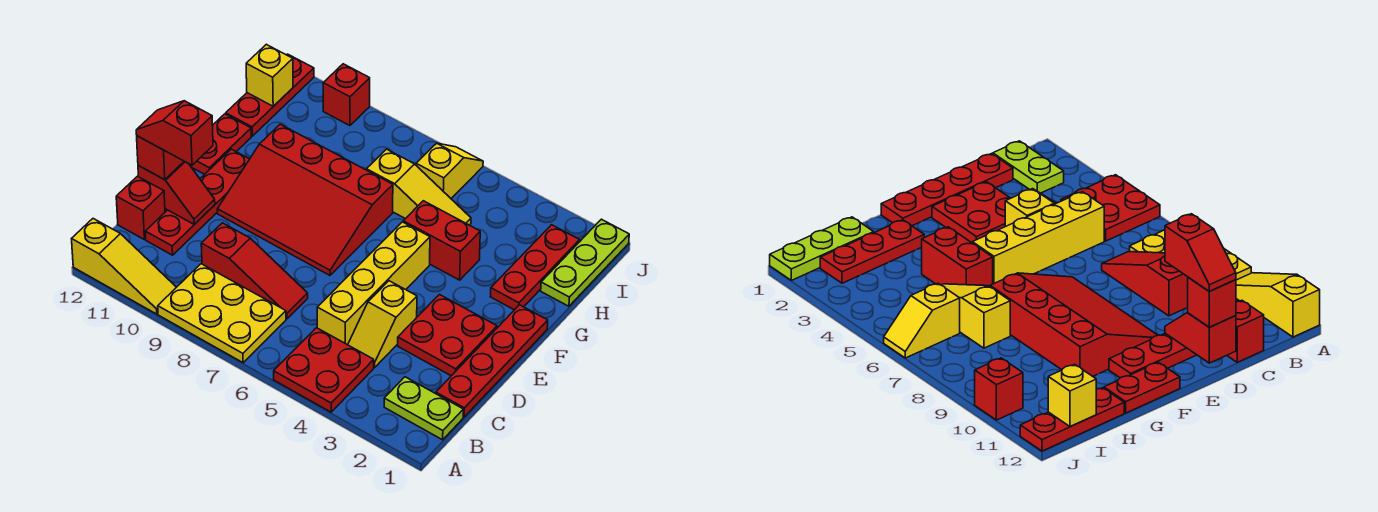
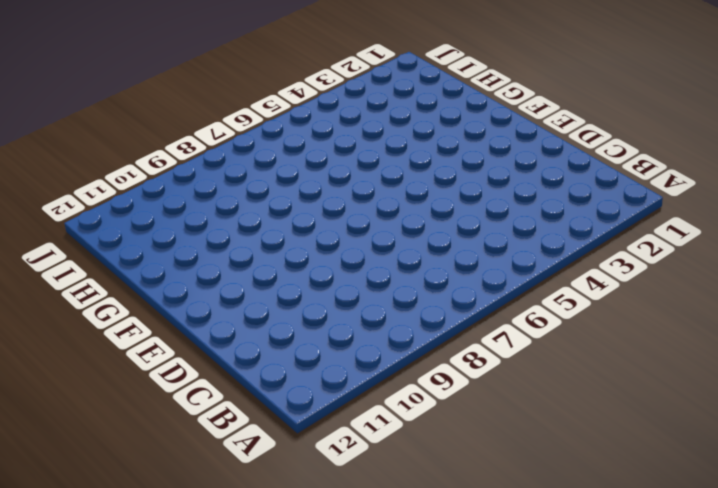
none -> red plate A4:B5 level 1
none -> yellow plate A7:B9 level 1
none -> yellow slope A10:A12 level 1 top 12

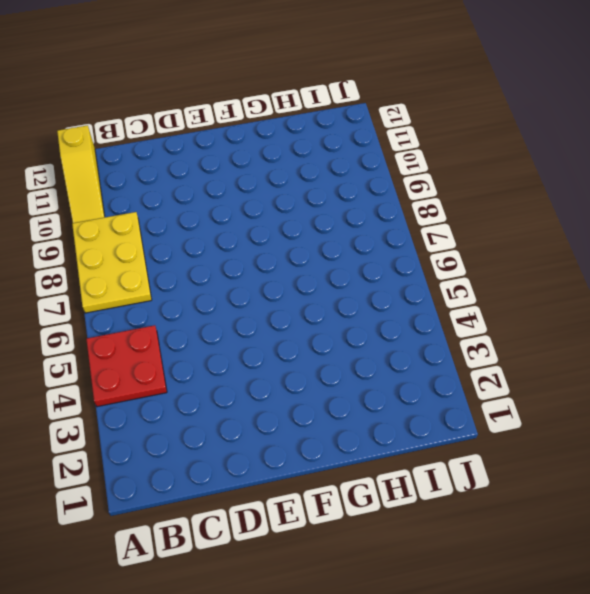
none -> lime plate B1:B2 level 1
none -> red plate C1:F1 level 1
none -> yellow slope C4:D4 level 1 top D

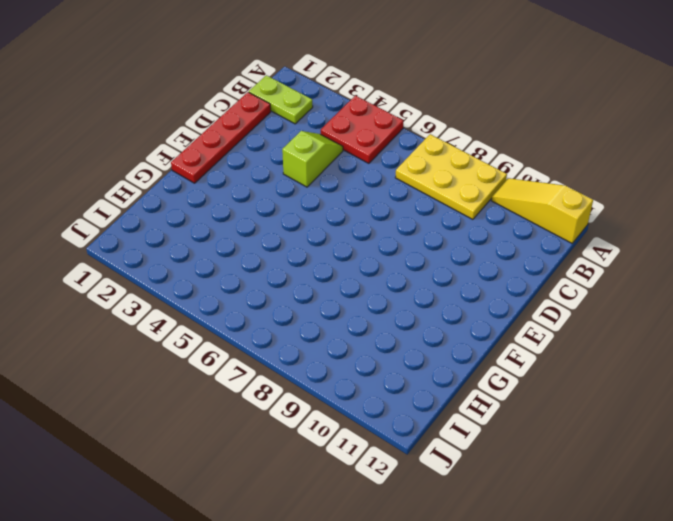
lime slope C4:D4 level 1 top D -> yellow slope C4:D4 level 1 top D
none -> yellow brick C5:F5 level 1
none -> red slope C7:C9 level 1 top 9
none -> red plate C11:F11 level 1

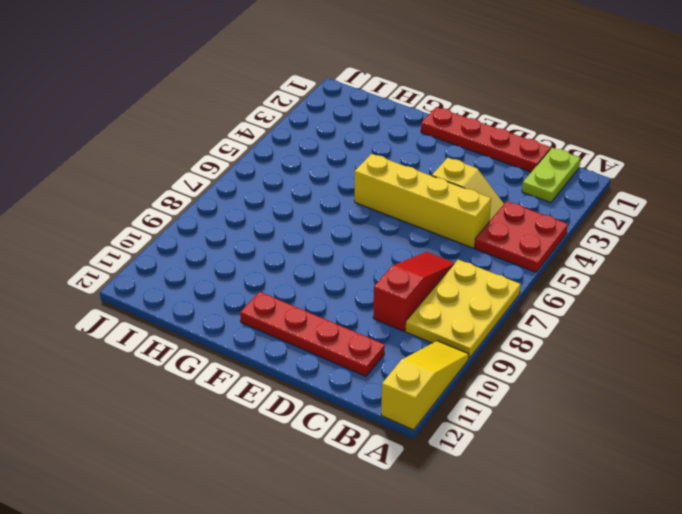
none -> red brick C12 level 1
none -> red plate D2:E3 level 1
none -> red slope E7:G10 level 1 top G

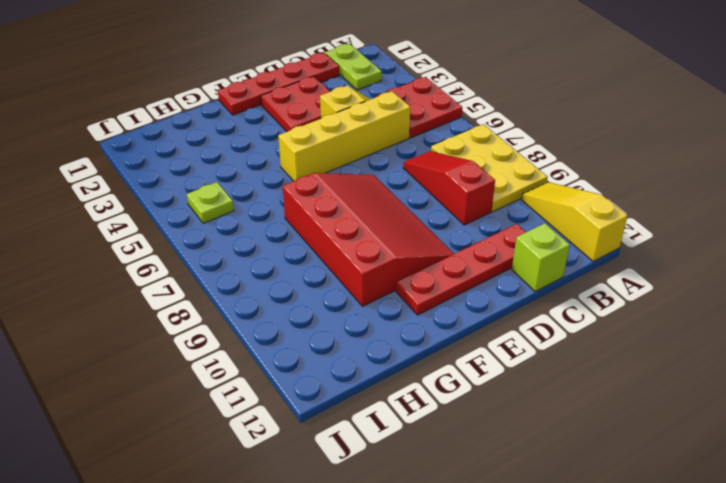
lime brick C12 level 1 -> red brick C12 level 1
lime plate I5 level 1 -> none
none -> red plate F12:G12 level 1
none -> red plate G2:I2 level 1
none -> red brick G4:G5 level 1

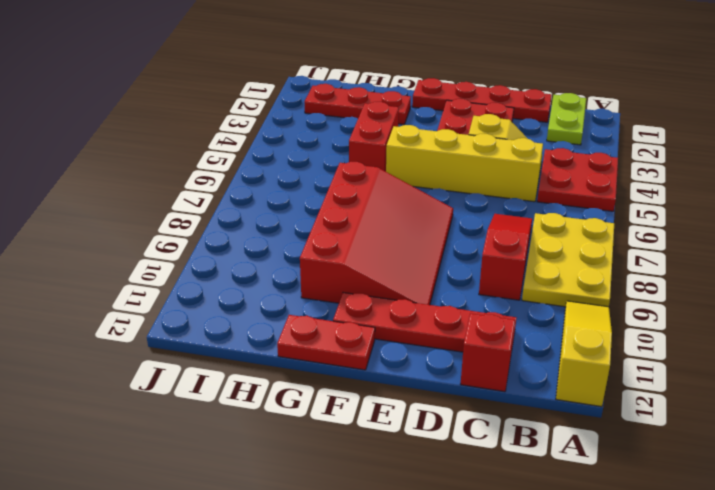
none -> lime plate H1:J1 level 1
none -> yellow slope H5:H7 level 1 top 7
none -> red plate H12:J12 level 1

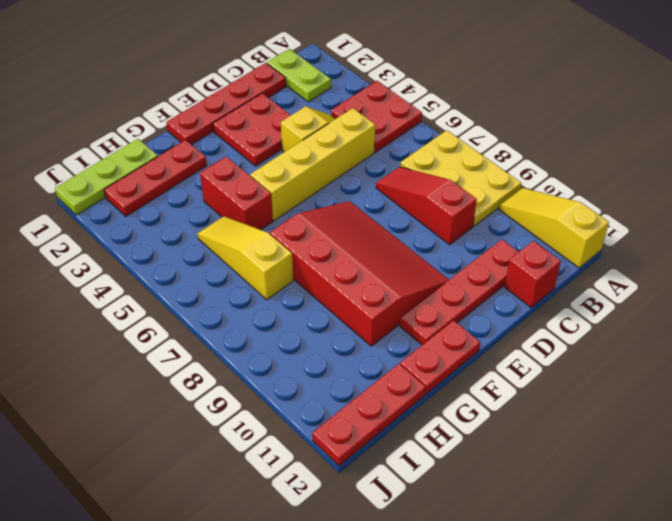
none -> yellow slope I6:J6 level 1 top I
none -> red brick J10 level 1
none -> red slope D11:D12 level 2 top 12

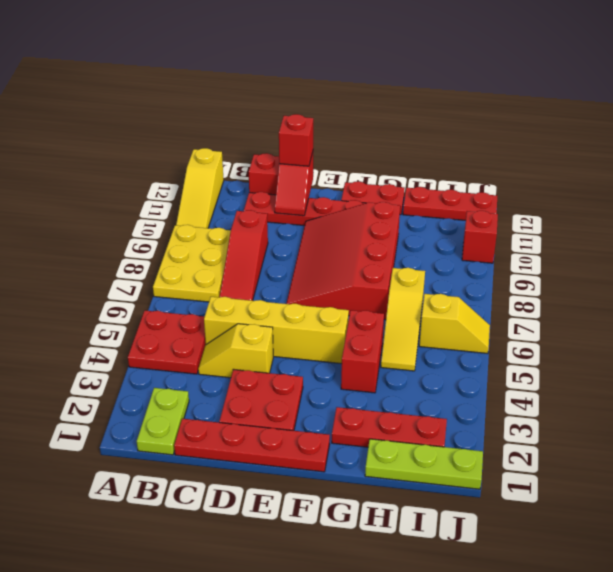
none -> yellow brick I12 level 2
none -> red slope D11:D12 level 4 top 11

